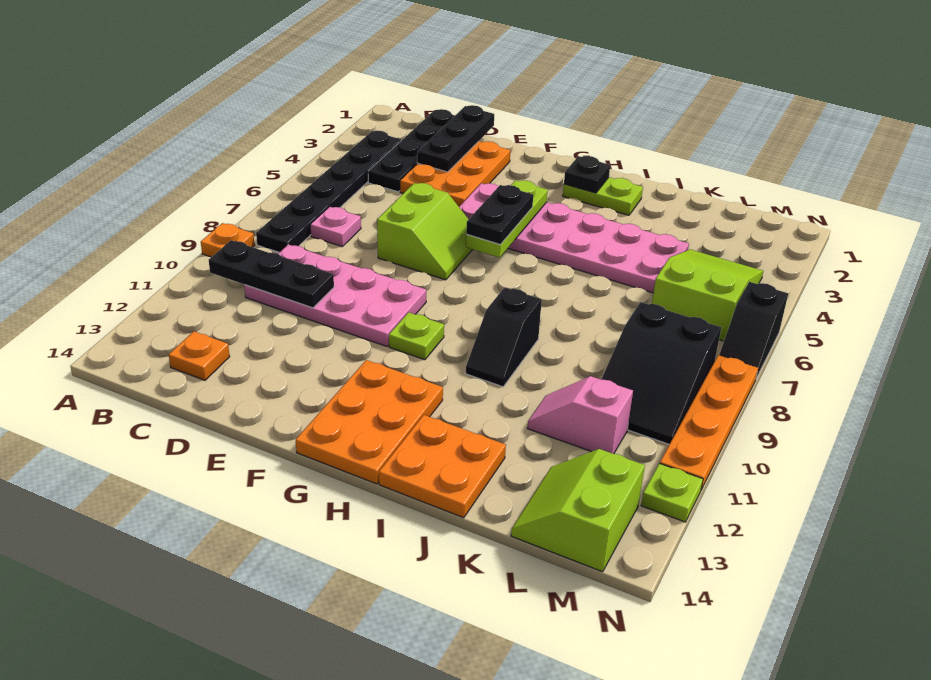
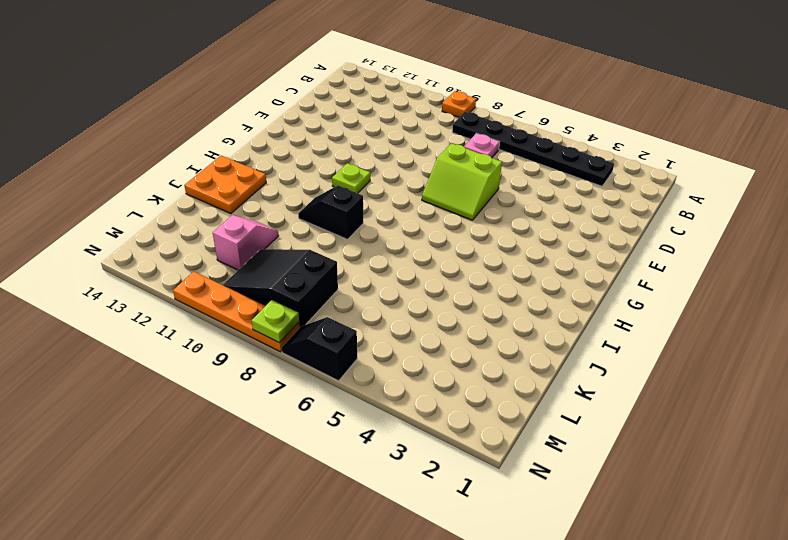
lime plate N8 level 2 -> lime plate N12 level 1
none -> black plate C1:C4 level 1
none -> pink plate C9:F10 level 1
none -> orange plate C13 level 1

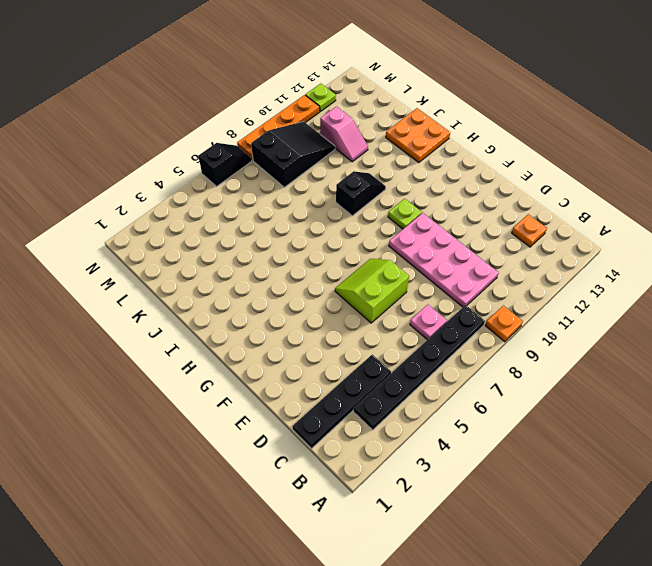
none -> orange plate D2:E4 level 1
none -> pink plate F4:K5 level 1
none -> orange plate G12:H14 level 1

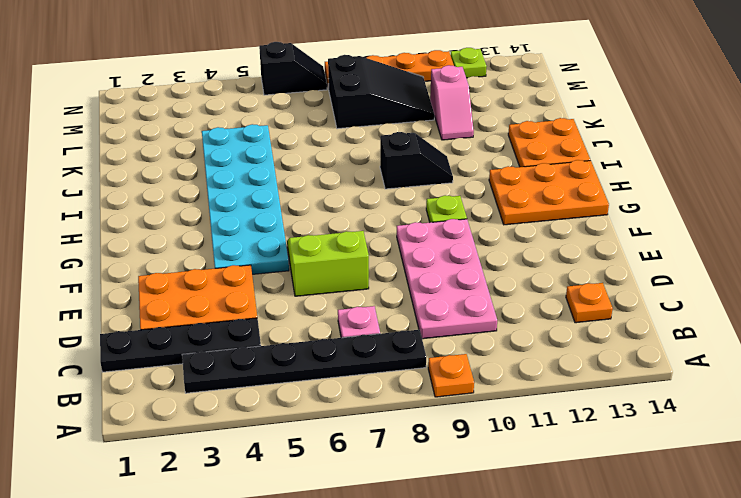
cyan plate F4:K5 level 1 -> pink plate F4:K5 level 1
none -> lime plate H2:I2 level 1
none -> lime slope L4:M6 level 1 top 6
none -> lime slope L13:M14 level 1 top M

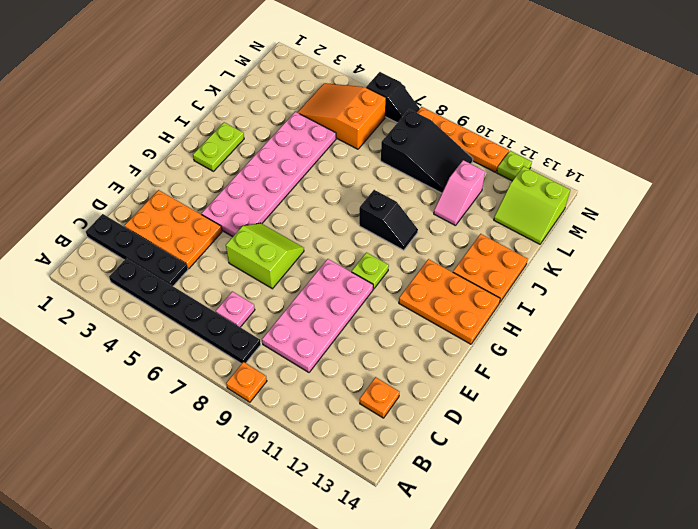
orange slope L4:M6 level 1 top 6 -> lime slope L4:M6 level 1 top 6
none -> black plate B10:D10 level 2
none -> black plate D1:D3 level 2
none -> lime plate G4:G6 level 2

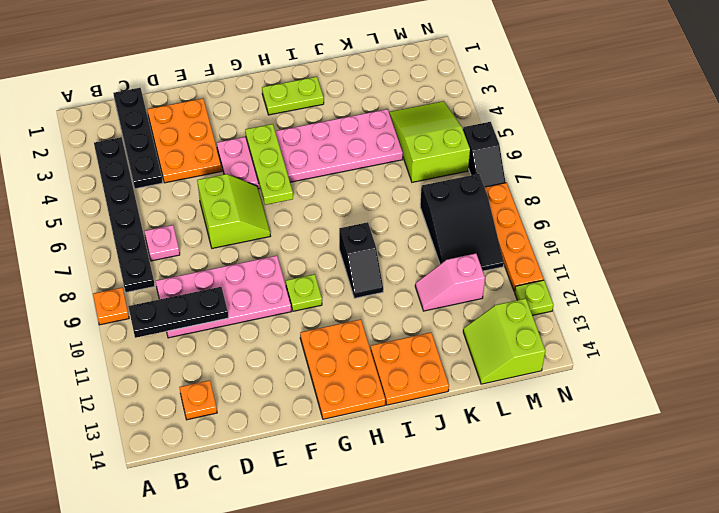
none -> black plate D1:D3 level 2
none -> black plate H2 level 2
none -> black plate G5:G6 level 3

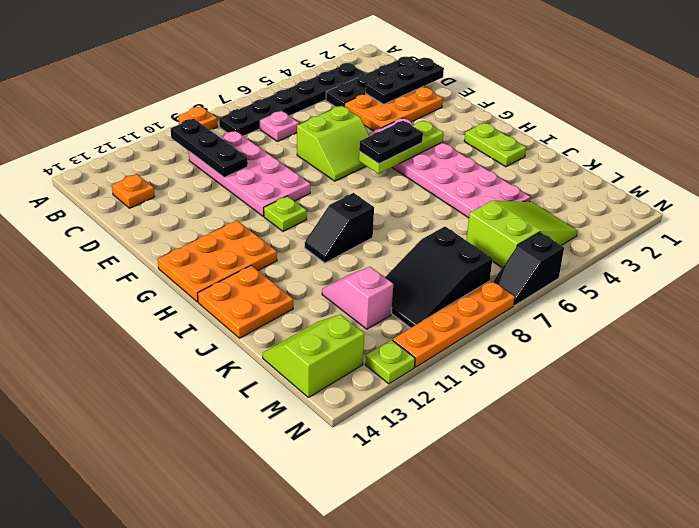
none -> black plate H2 level 2

